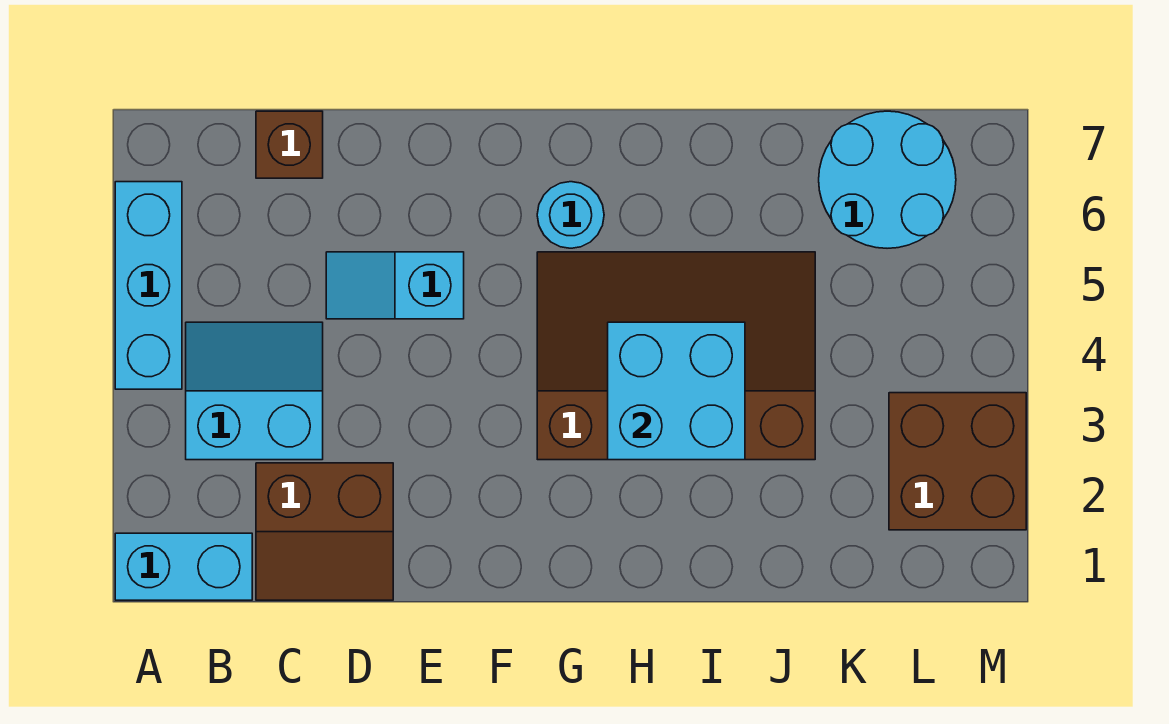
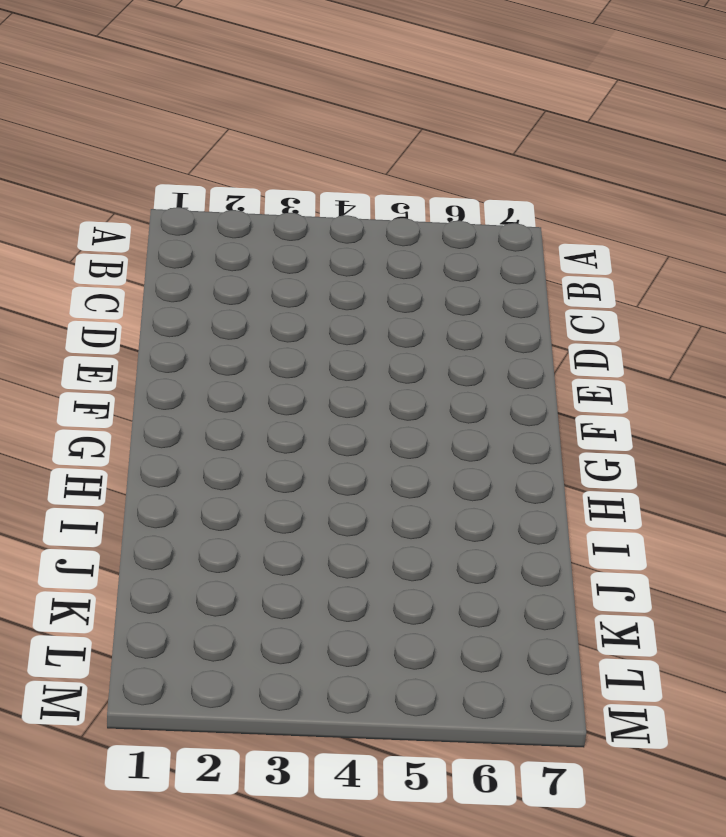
none -> cyan brick A1:B1 level 1
none -> cyan brick A4:A6 level 1

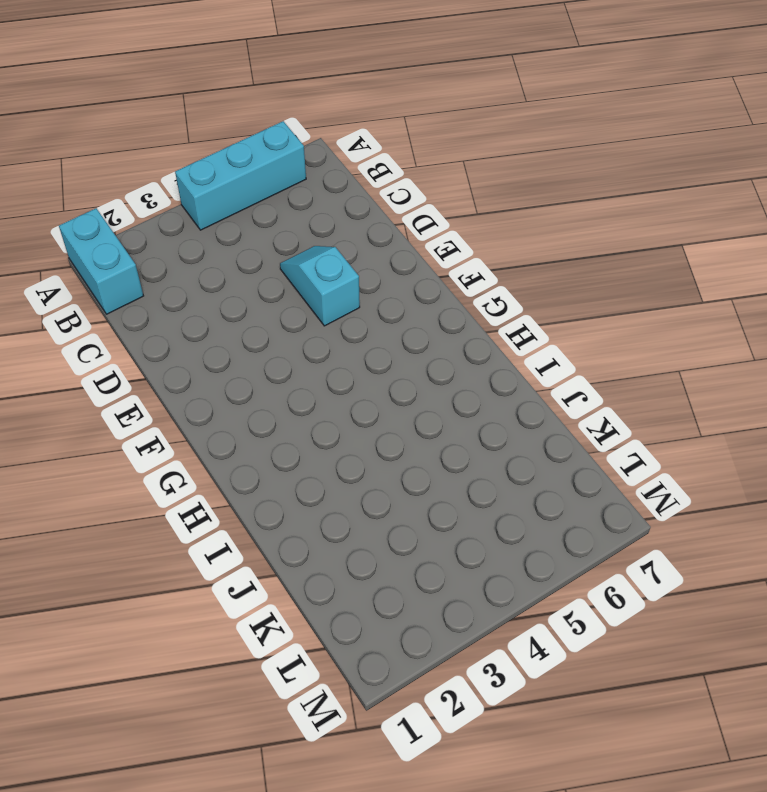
none -> cyan slope B3:C4 level 1 top 3
none -> brown slope C1:D2 level 1 top 2

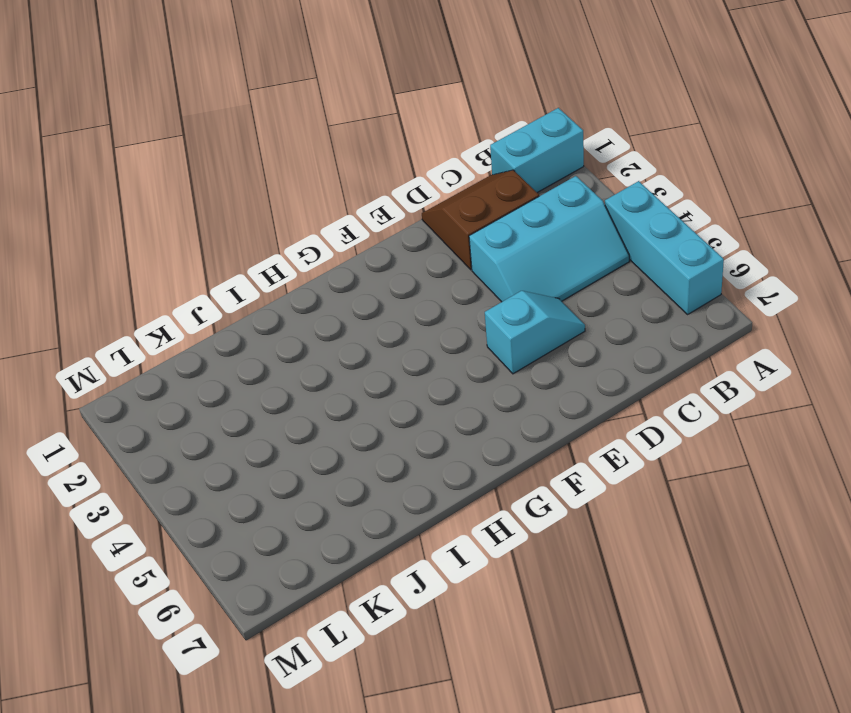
cyan slope B3:D4 level 1 top 3 -> cyan slope B3:C4 level 1 top 3
none -> brown brick C7 level 1
none -> brown slope G3:J5 level 1 top 3

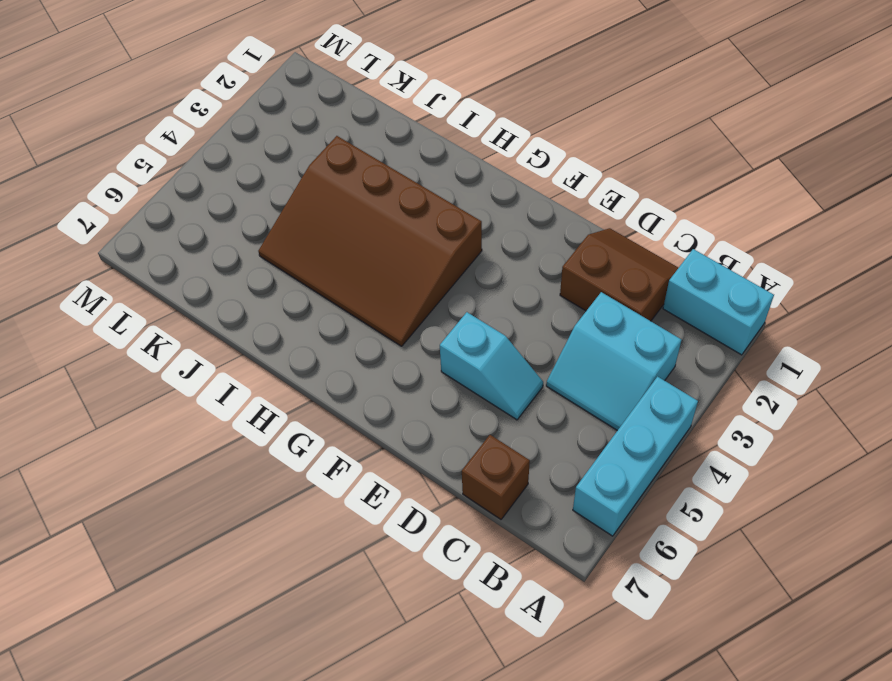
none -> cyan round brick G6 level 1
none -> cyan round brick K6:L7 level 1

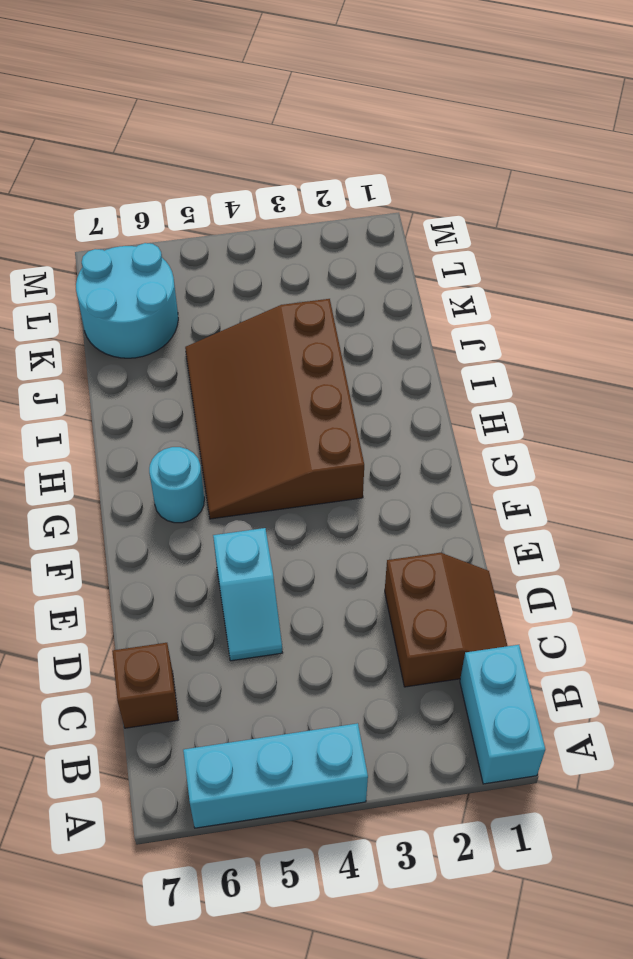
none -> cyan slope B3:C4 level 1 top 3
none -> brown brick L2:M3 level 1

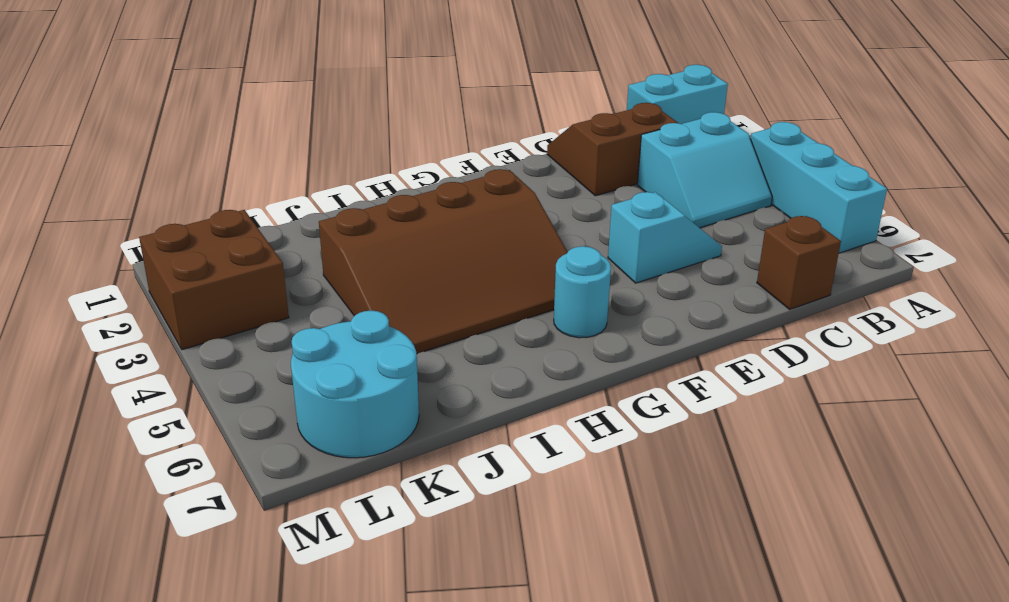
none -> cyan brick H3:I4 level 2

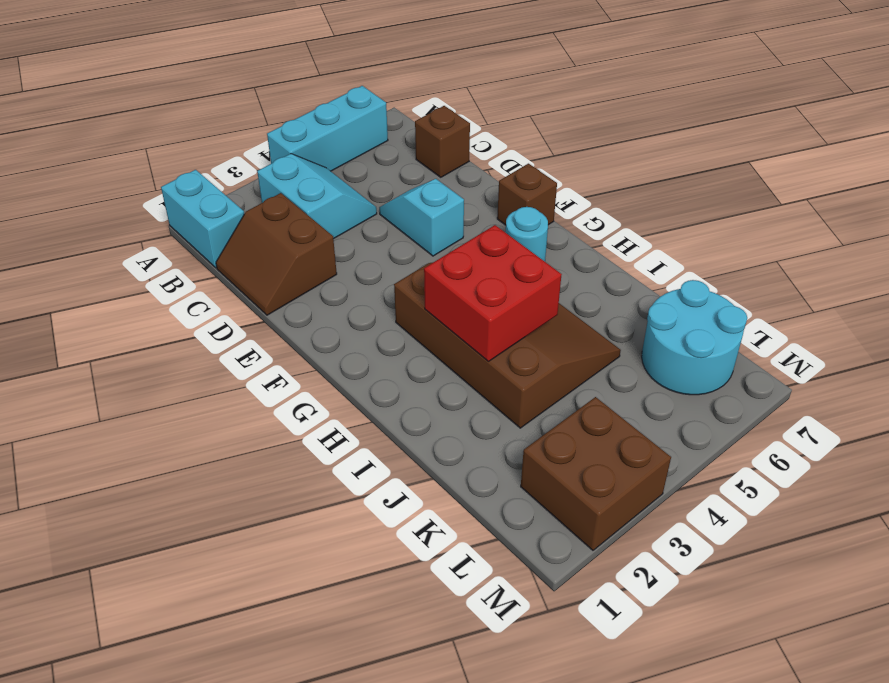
brown brick F7 level 1 -> none
red brick H3:I4 level 2 -> cyan brick H3:I4 level 2

